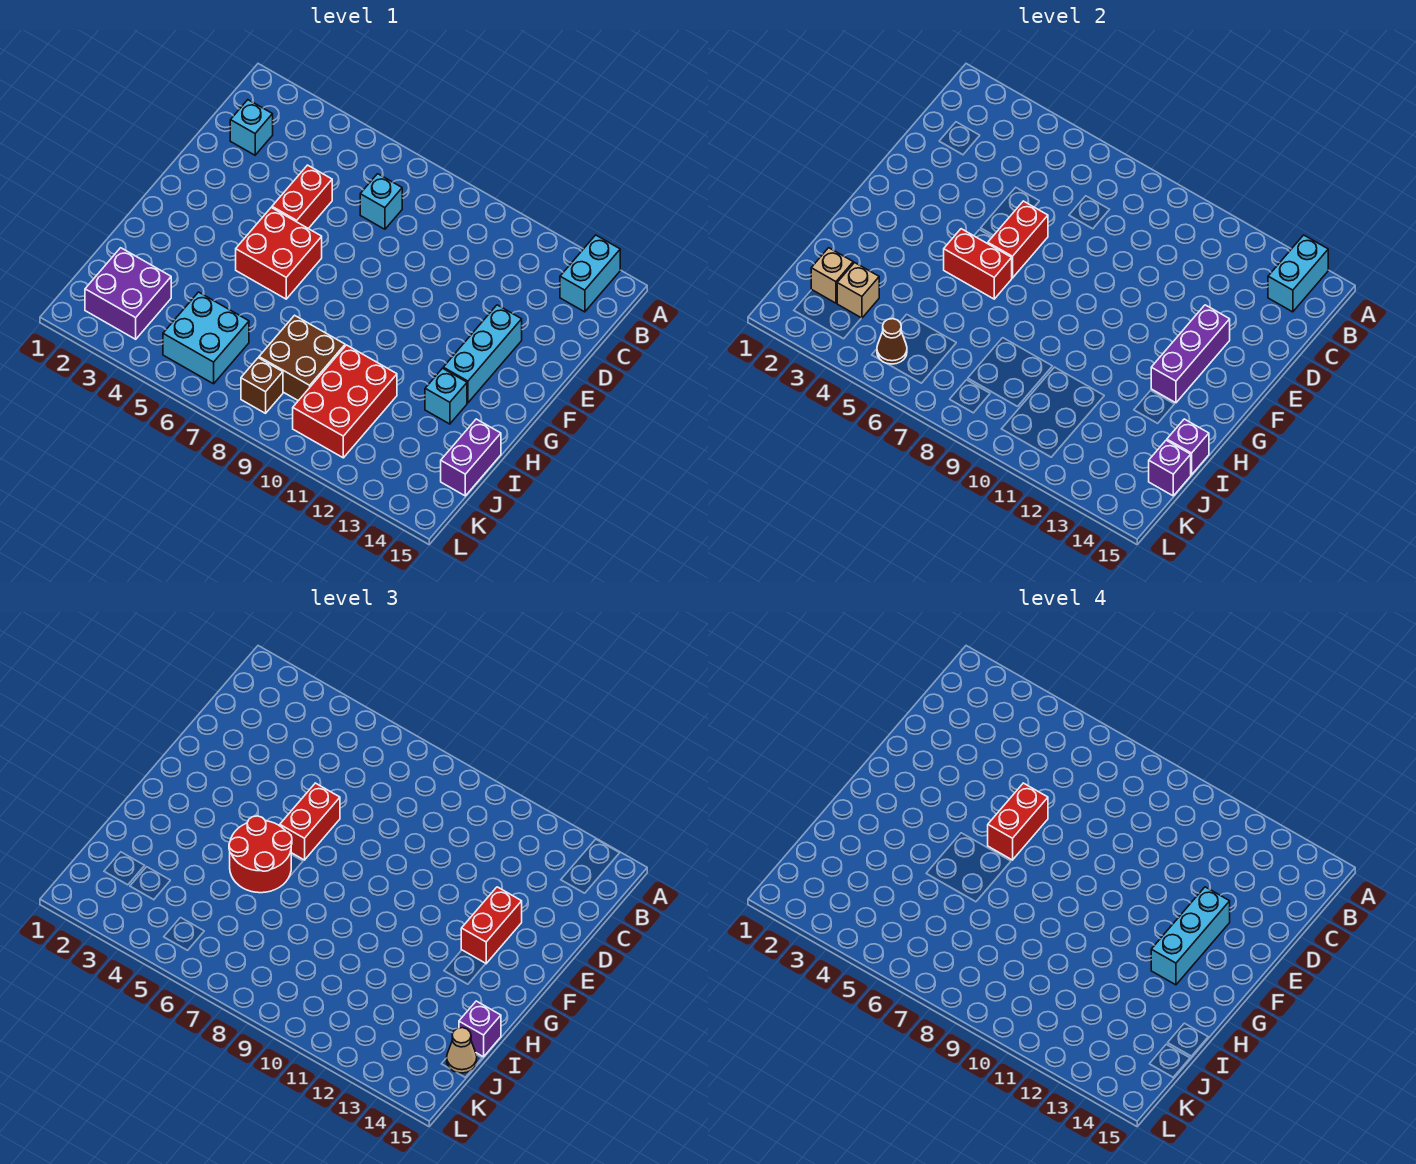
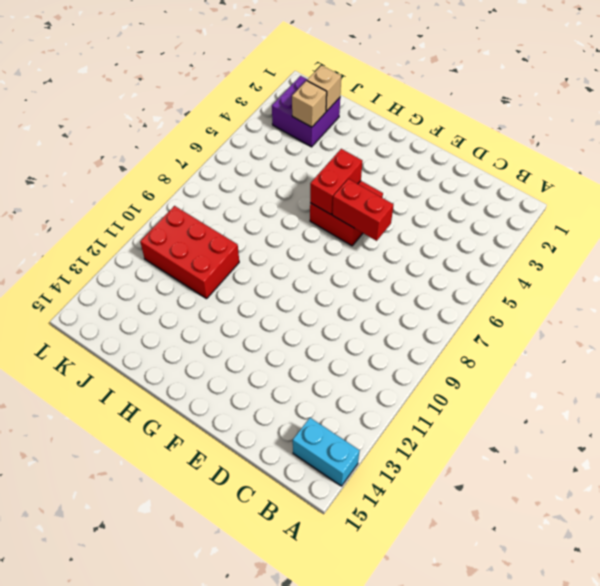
none -> cyan brick C2 level 1
none -> cyan brick C7 level 1
none -> red brick D5:E5 level 1

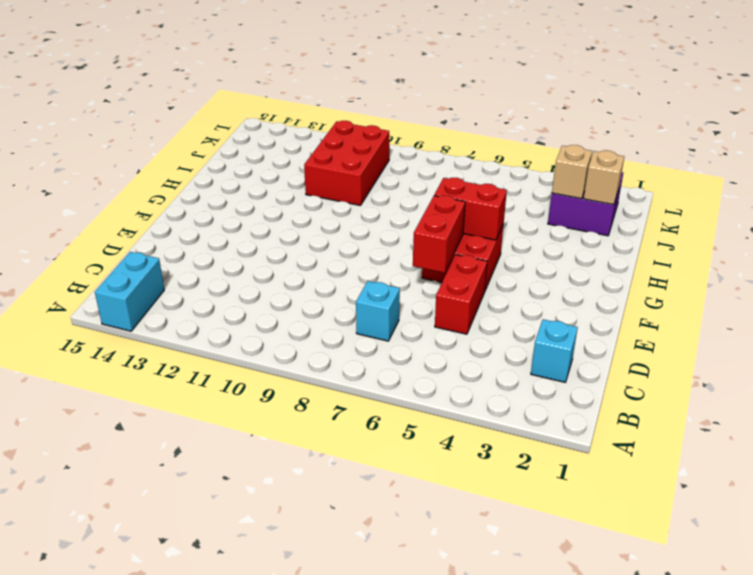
none -> cyan brick E13:G13 level 1
none -> cyan brick H13 level 1
none -> brown brick I8:J9 level 1

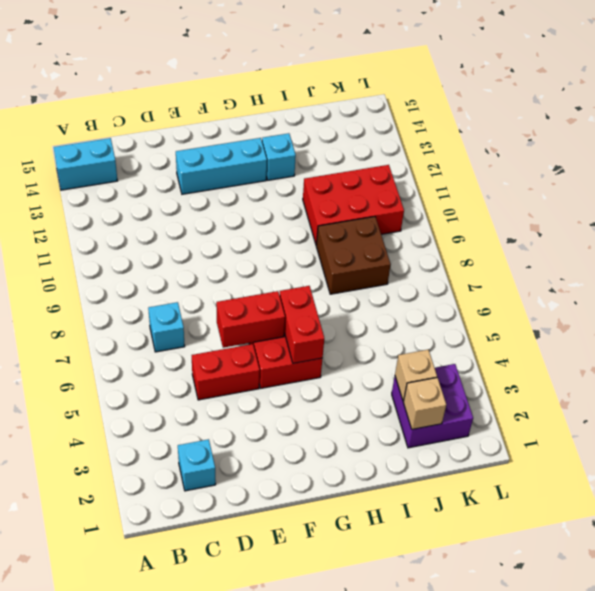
none -> purple brick I15:J15 level 1
none -> cyan brick J5:K6 level 1
none -> brown brick K8 level 1

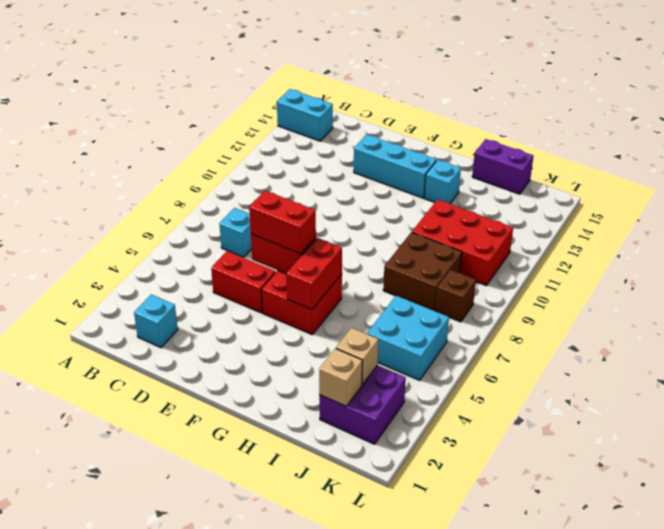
none -> cyan brick A14:B14 level 2
none -> purple brick E13:G13 level 2
none -> purple brick I15 level 2

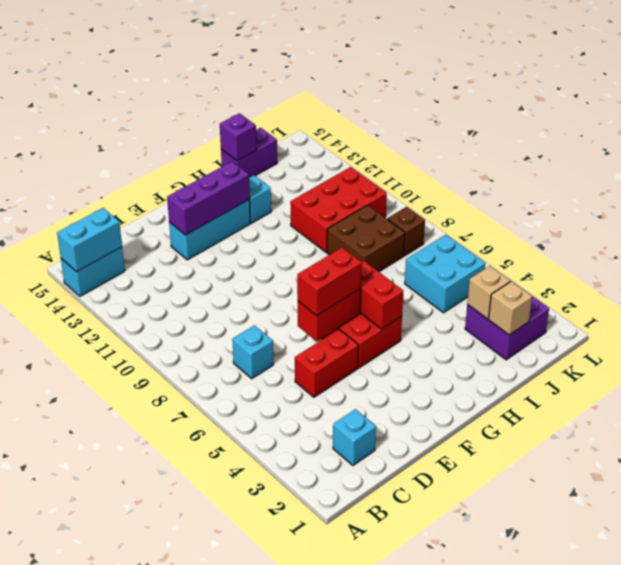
none -> purple brick J15 level 2
none -> brown cone K5 level 2
none -> red brick E13:F13 level 3

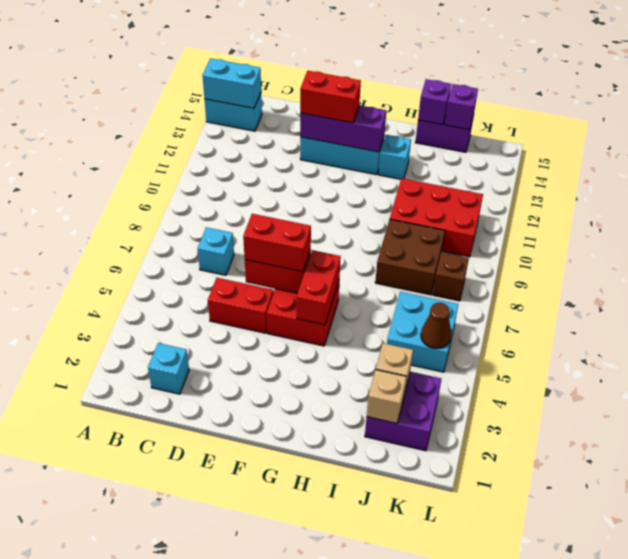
none -> red round brick G5:H6 level 3
none -> purple brick I15 level 3
none -> tan cone J15 level 3

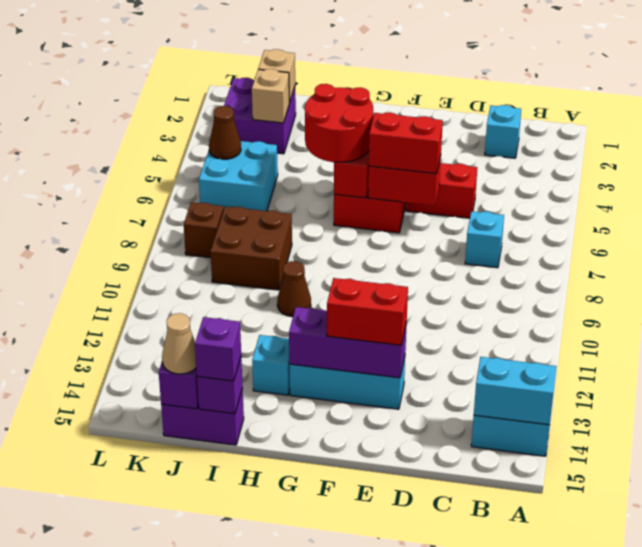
brown cone H10 level 1 -> none
none -> red brick I10:K11 level 1
none -> red brick E6:F6 level 4
none -> cyan brick E13:G13 level 4

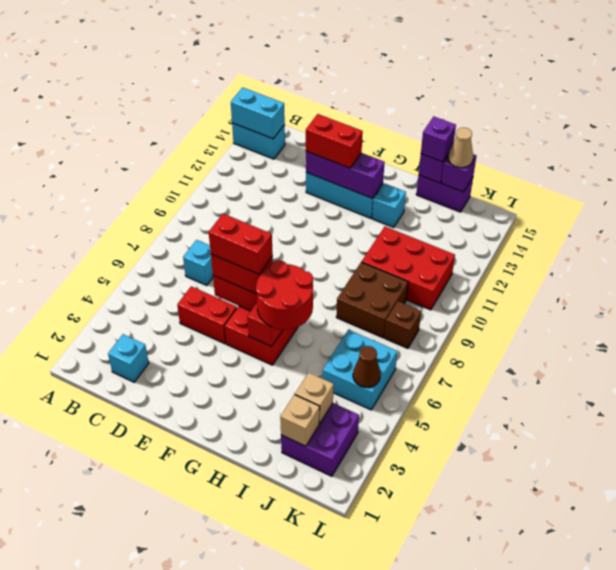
none -> cyan brick E13:G13 level 4

